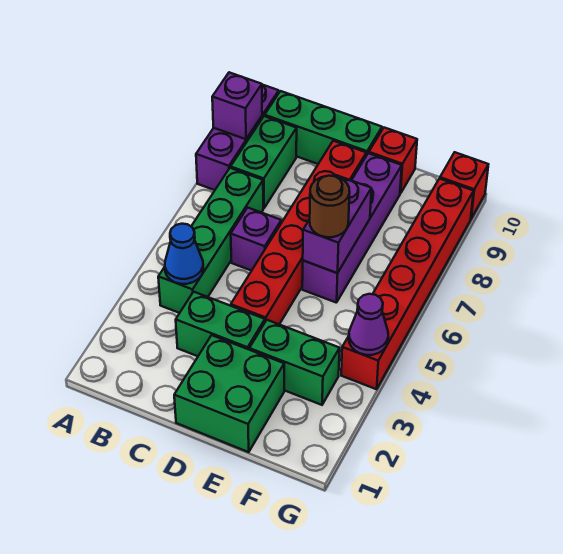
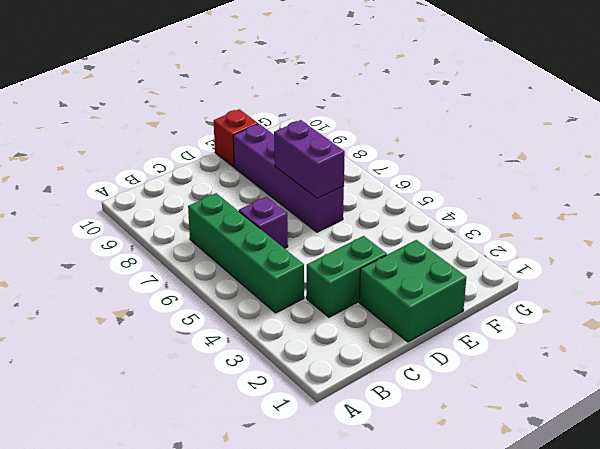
none -> purple brick A8:A10 level 1
none -> green brick B8:B9 level 1
none -> green brick B10:D10 level 1

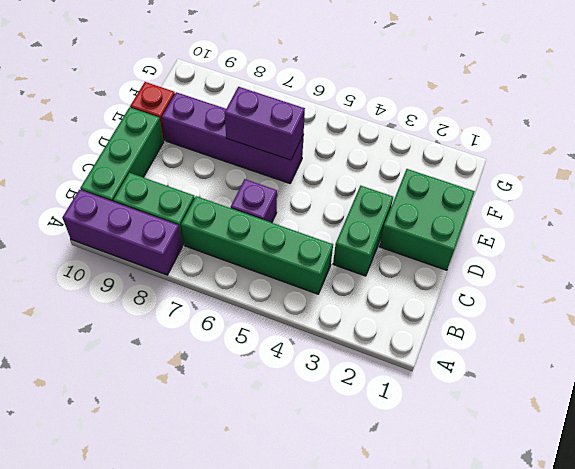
none -> red brick D4:D9 level 1
none -> green brick E3:F3 level 1
none -> red brick G4:G9 level 1

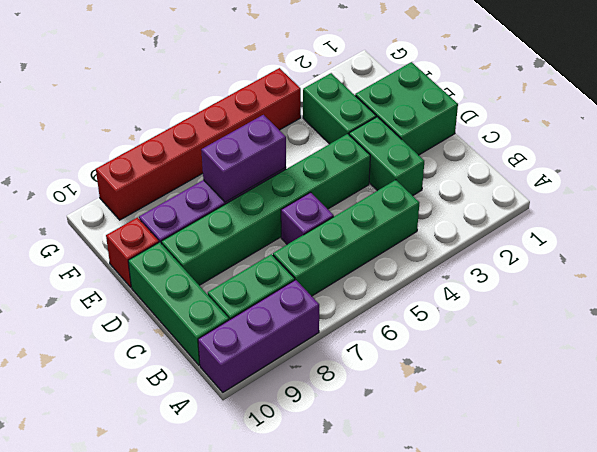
green brick D4:D9 level 1 -> red brick D4:D9 level 1
none -> red brick G10 level 1
none -> purple brick A9 level 2
none -> blue cone B4 level 2

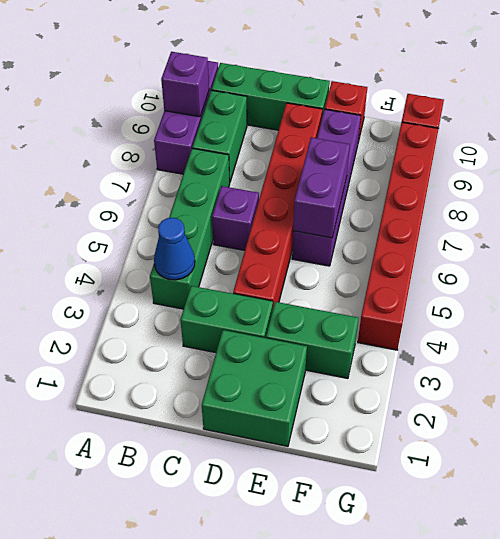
none -> purple cone G4 level 2
none -> brown round brick E6 level 3

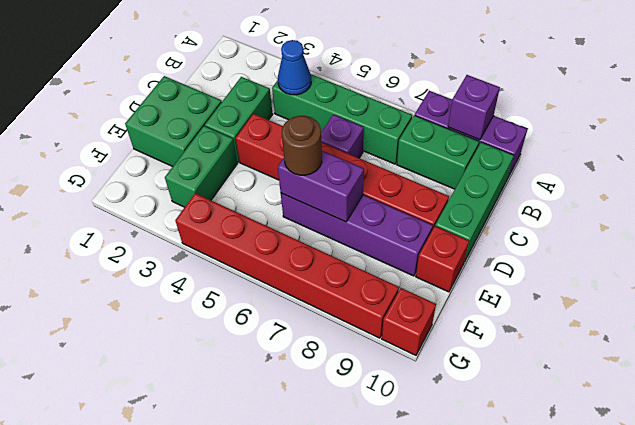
none -> purple cone G4 level 2

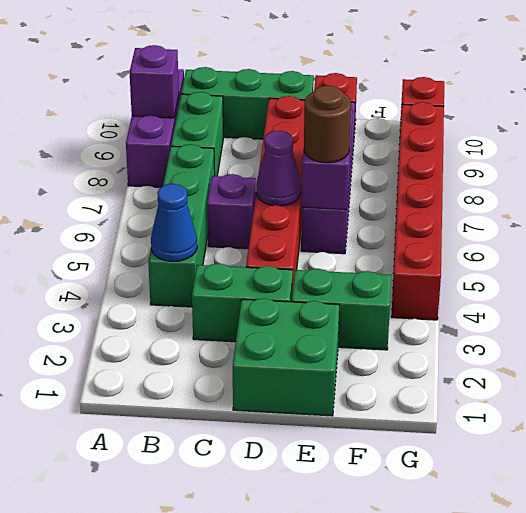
purple cone D6 level 2 -> purple cone G4 level 2

